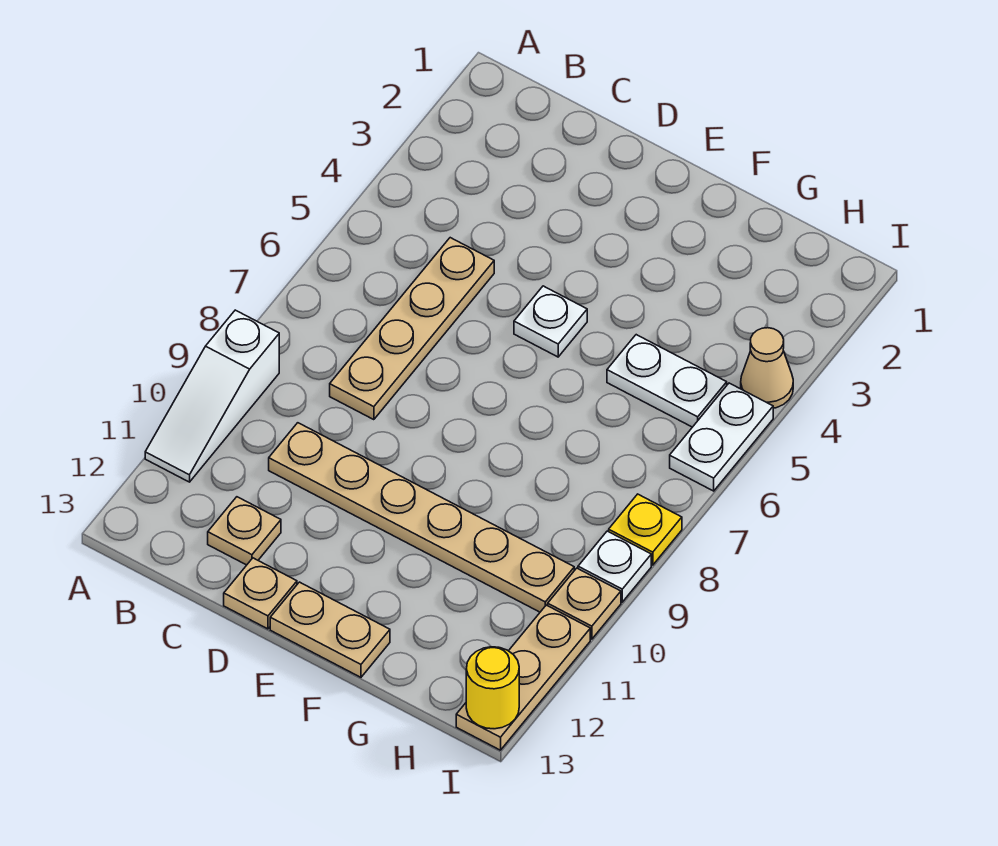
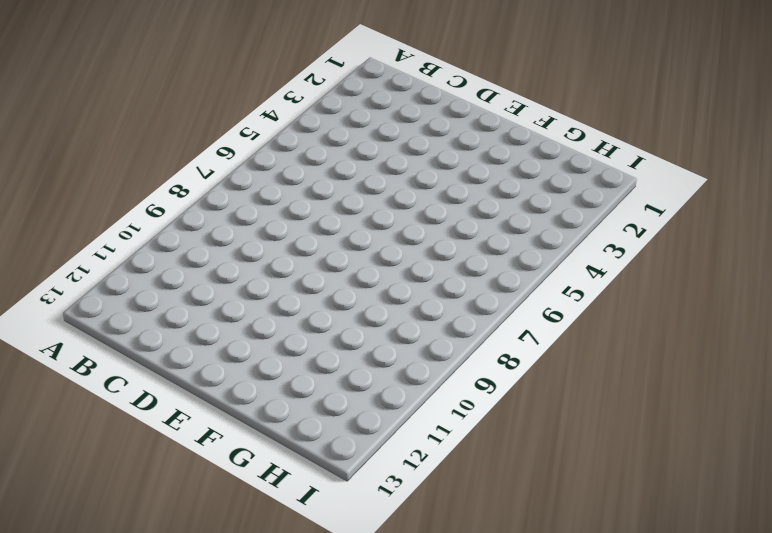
none -> white slope A9:A11 level 1 top 9
none -> tan plate C5:C8 level 1
none -> tan plate C10:H10 level 1

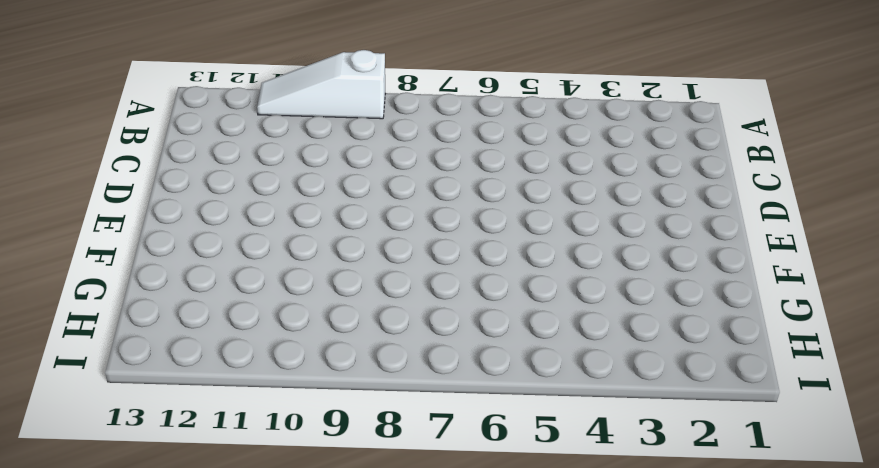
none -> tan plate C5:C8 level 1
none -> tan plate C10:H10 level 1
none -> tan plate C12 level 1

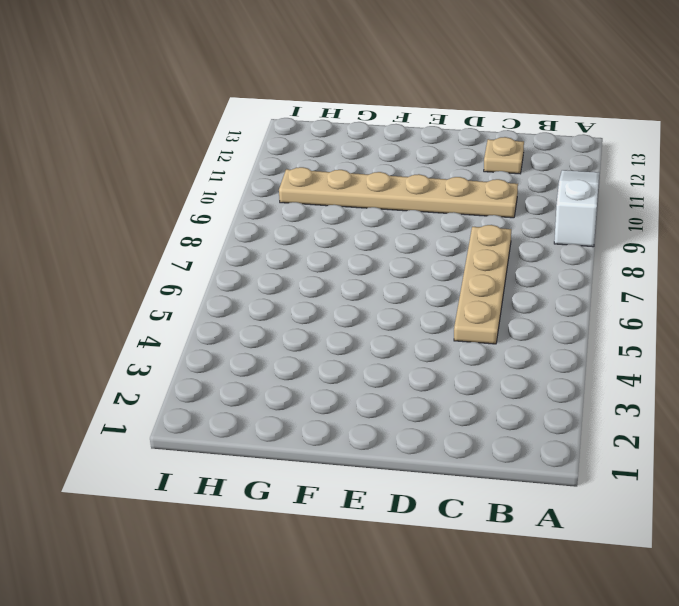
none -> tan plate D13 level 1
none -> white plate E5 level 1
none -> tan plate E13:F13 level 1

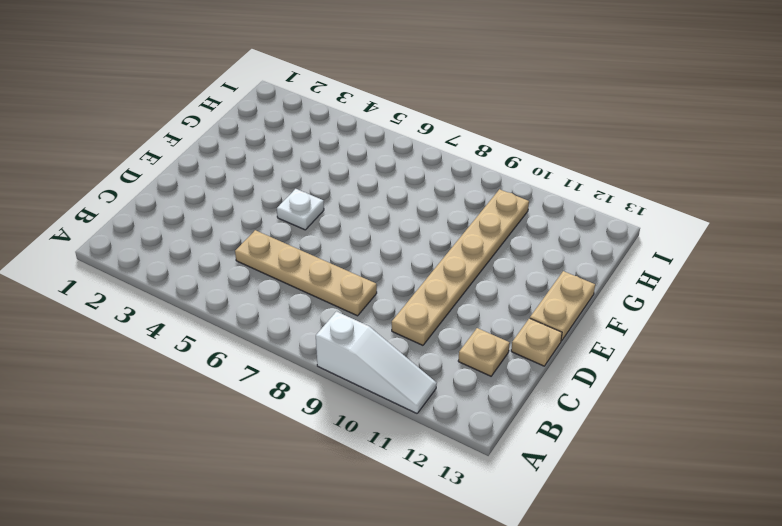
none -> white plate G5:H5 level 1
none -> tan cone I4 level 1
none -> white plate I5:I6 level 1

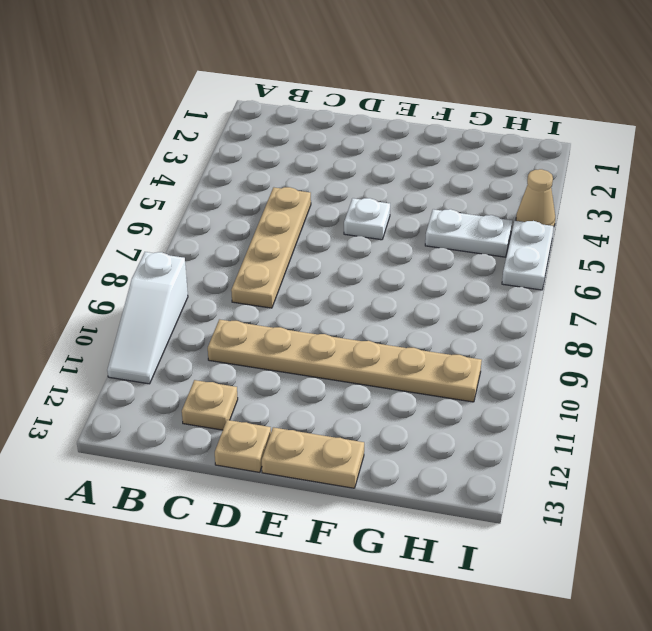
none -> yellow plate I8 level 1
none -> white plate I9 level 1
none -> tan plate I10 level 1

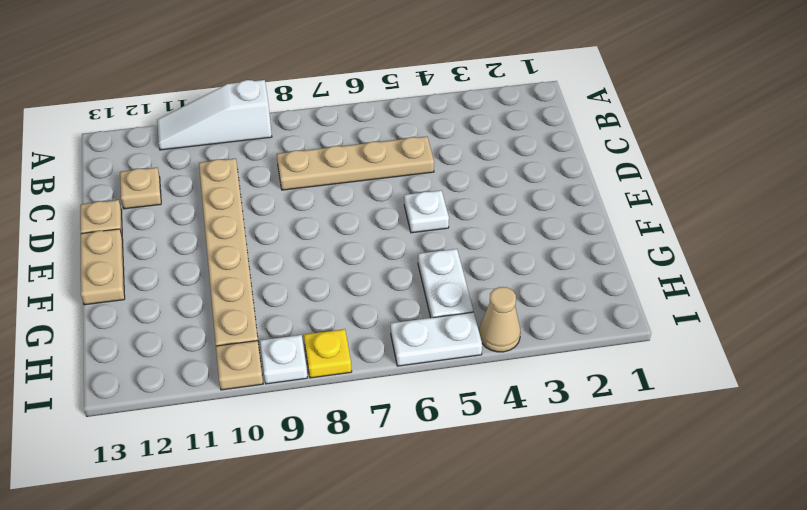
none -> tan plate I11:I13 level 1
none -> yellow round brick I13 level 2

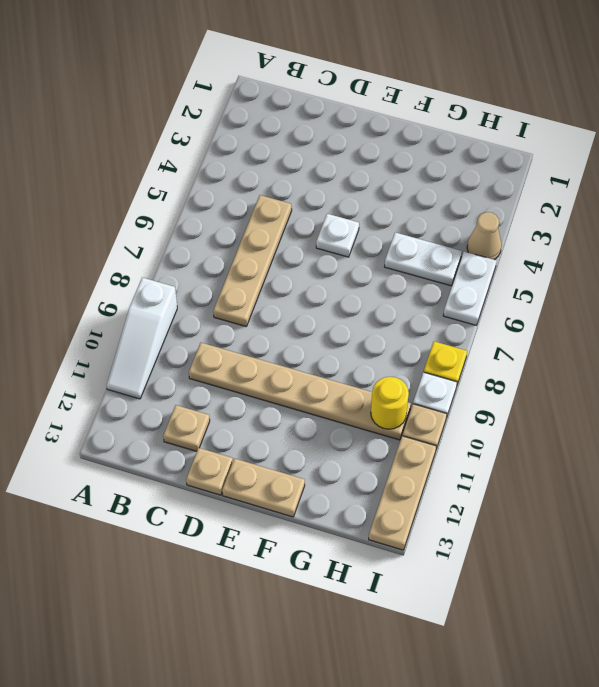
yellow round brick H10 level 2 -> yellow round brick I13 level 2

